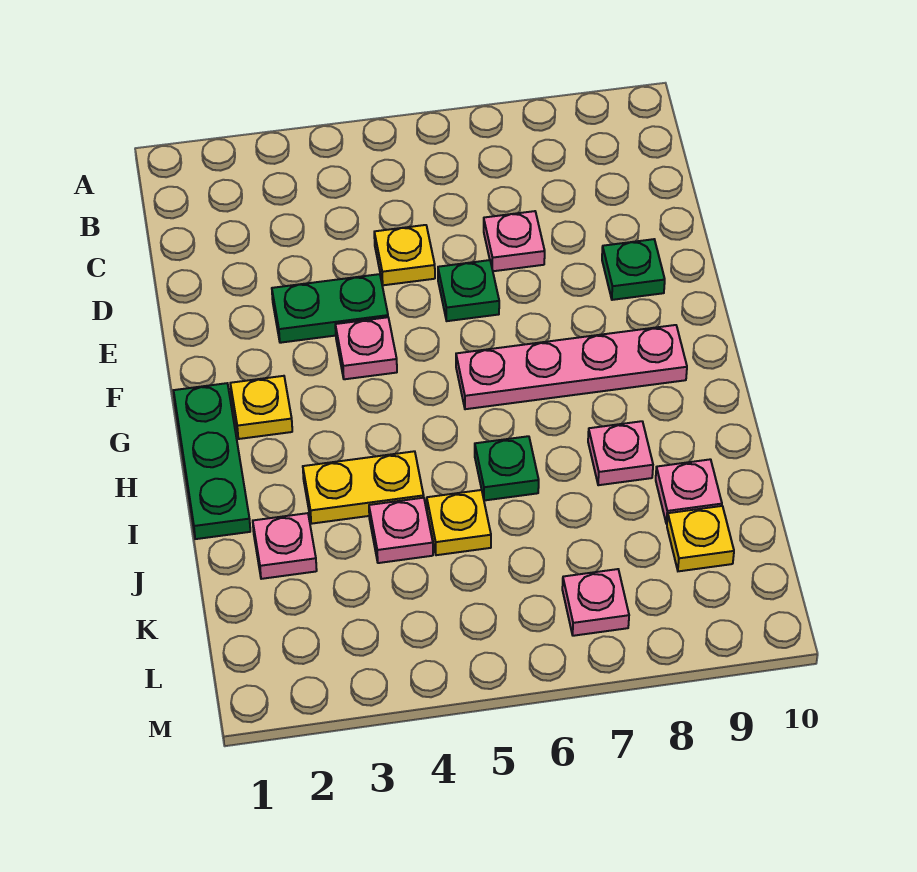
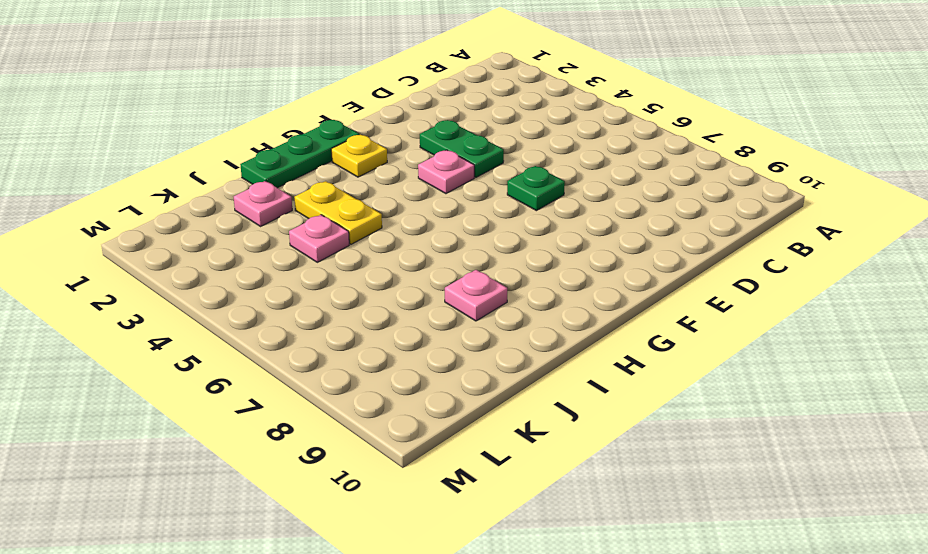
none -> yellow plate D5 level 1
none -> pink plate D7 level 1
none -> green plate E9 level 1

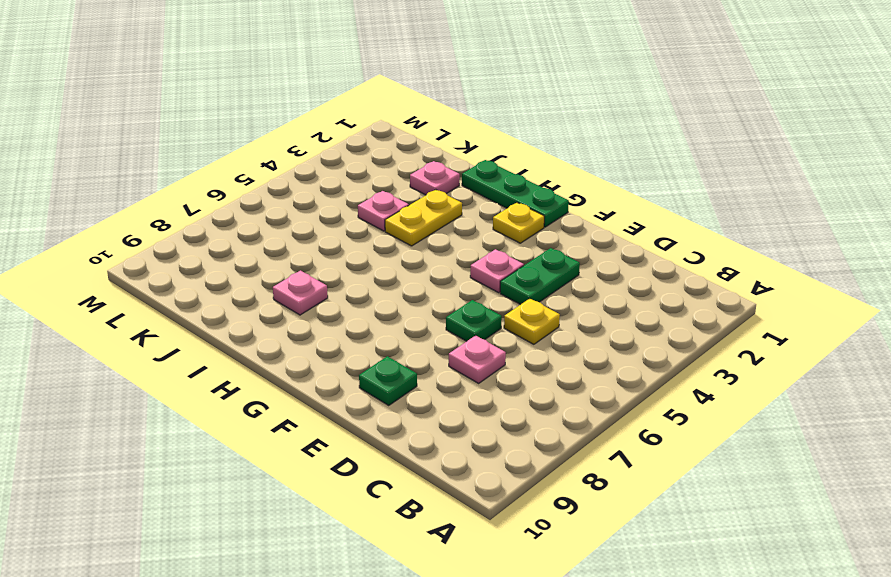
none -> pink plate G6:G9 level 1
none -> green plate I6 level 1
none -> yellow plate J5 level 1

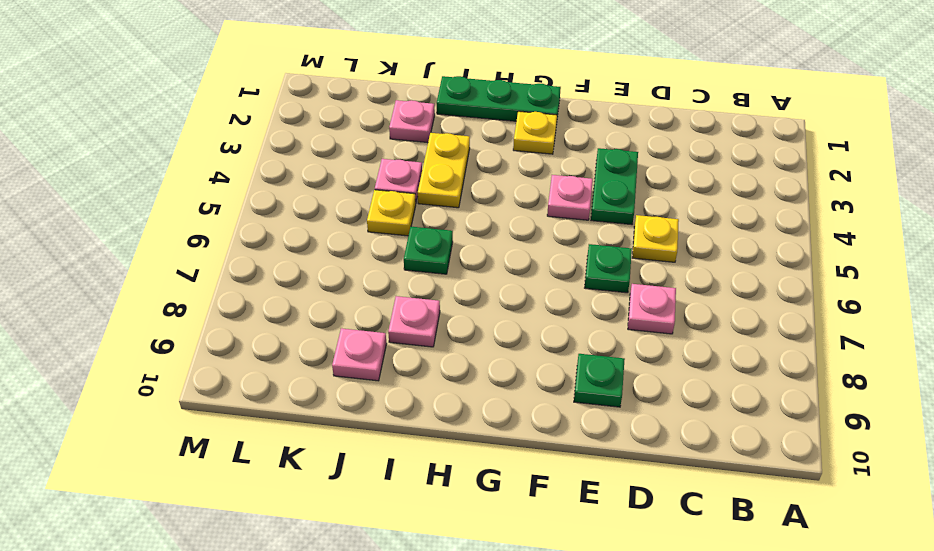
none -> pink plate G6:G9 level 1
none -> yellow plate K9 level 1
none -> pink plate L7 level 1

